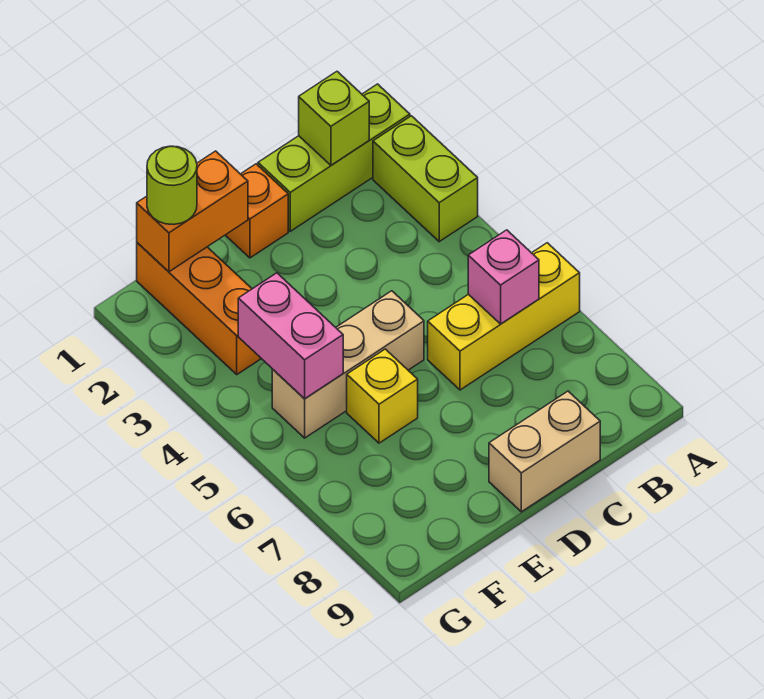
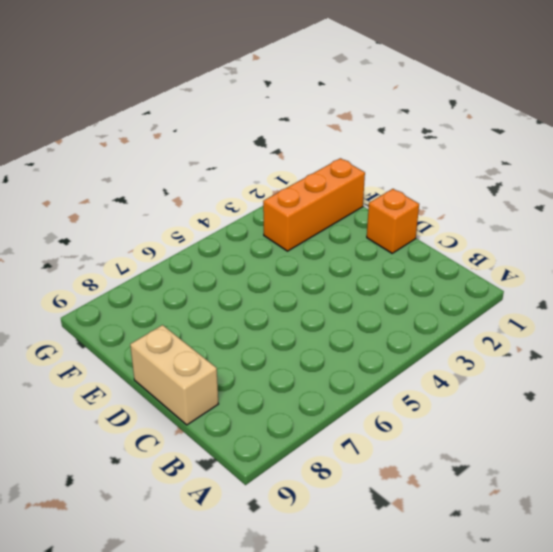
none -> lime brick A1:C1 level 1
none -> lime brick A2:A3 level 1
none -> yellow brick A6:C6 level 1

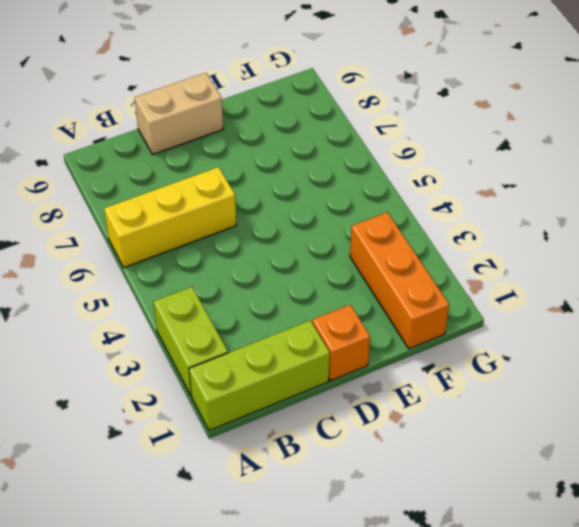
none -> tan brick D5:F5 level 1
none -> yellow brick E6 level 1
none -> lime brick B1 level 2

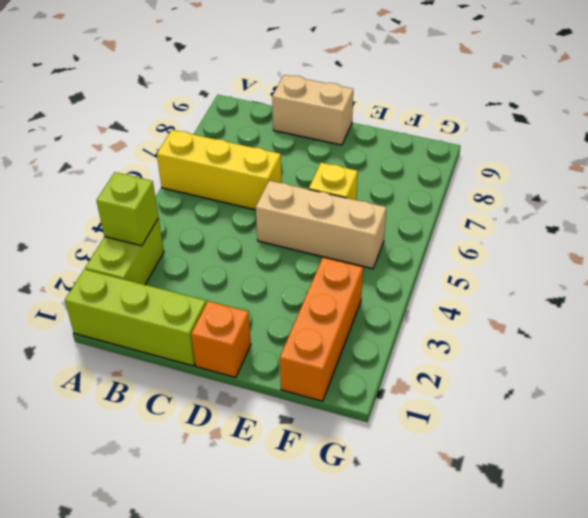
lime brick A3 level 2 -> lime brick B1 level 2
none -> pink brick B6 level 2
none -> orange brick E1:F1 level 2
none -> pink brick F4:F5 level 2

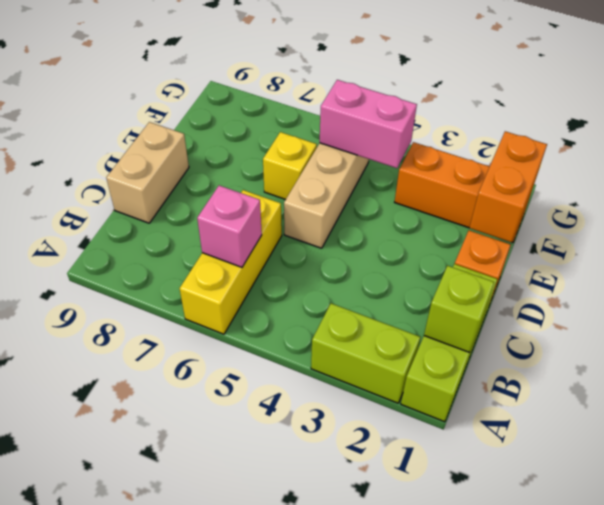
none -> lime round brick F1 level 3

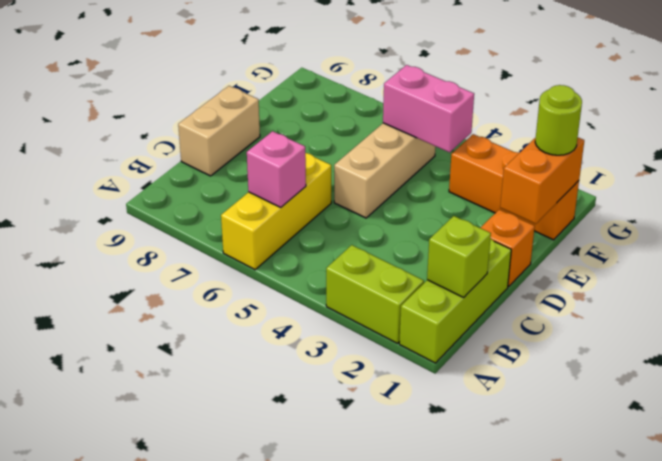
none -> yellow brick E6 level 1

